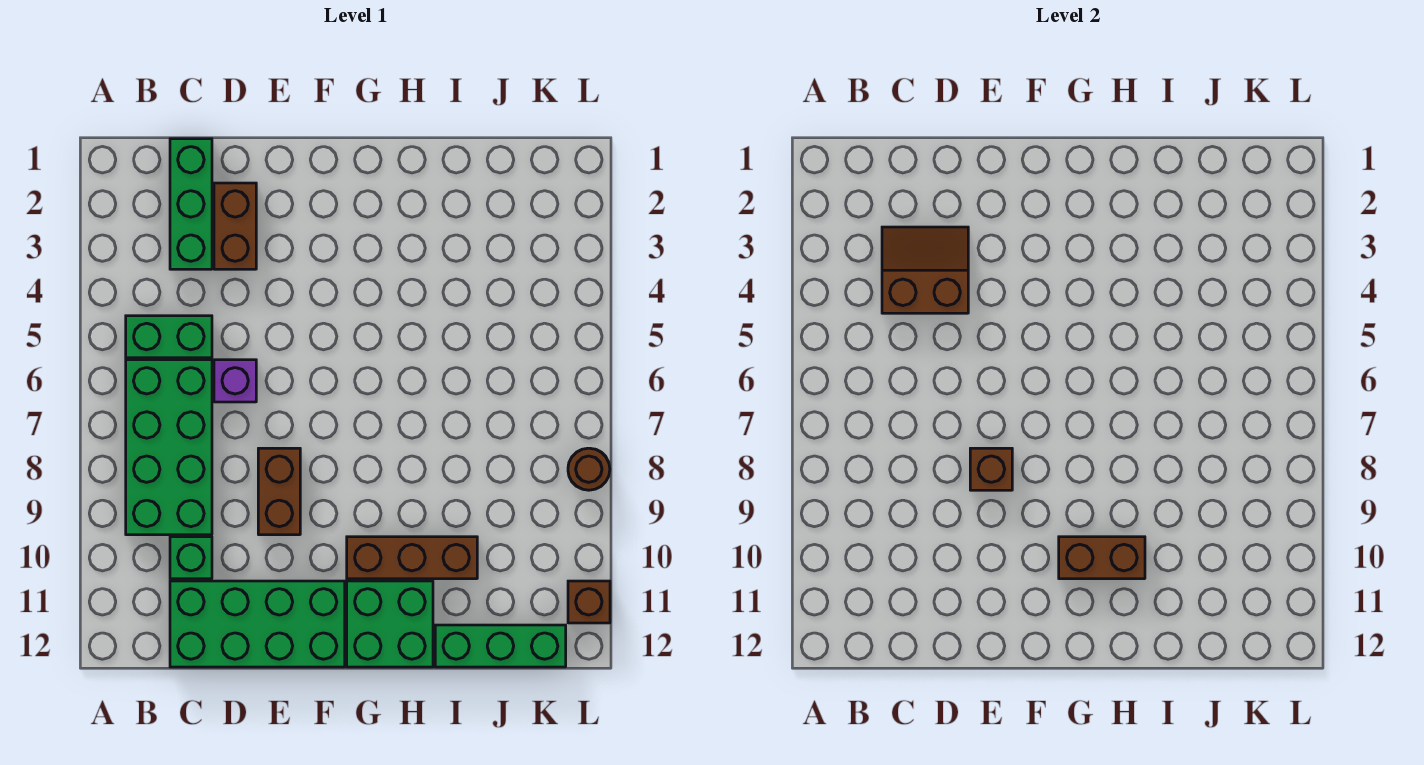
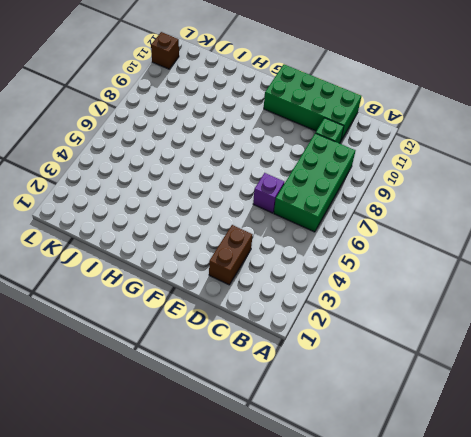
none -> green brick B5:C5 level 1
none -> green brick C1:C3 level 1
none -> brown brick E8:E9 level 1

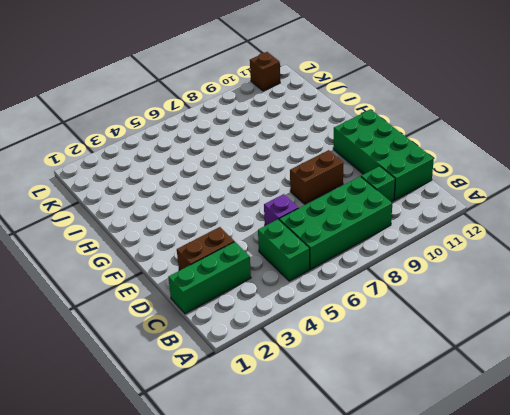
none -> brown brick G10:I10 level 1
none -> green brick G11:H12 level 1
none -> green brick I12:K12 level 1

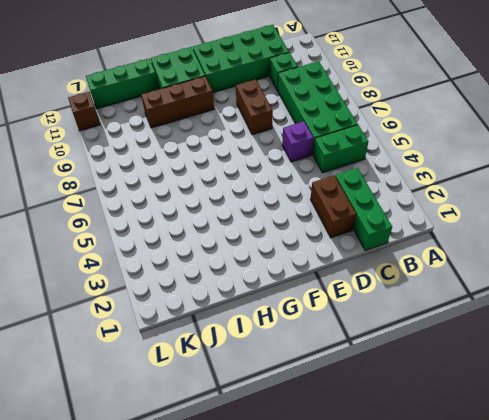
none -> brown round brick L8 level 1
none -> brown slope C3:D4 level 2 top 4
none -> brown brick E8 level 2

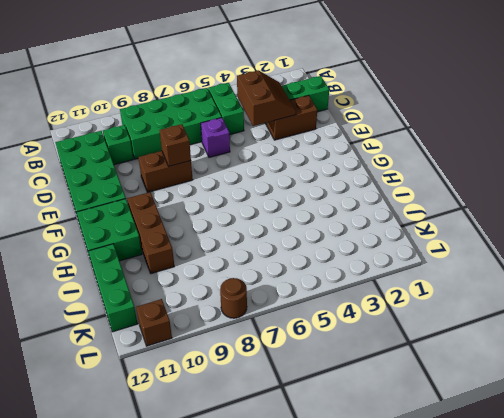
none -> brown brick G10:H10 level 2

